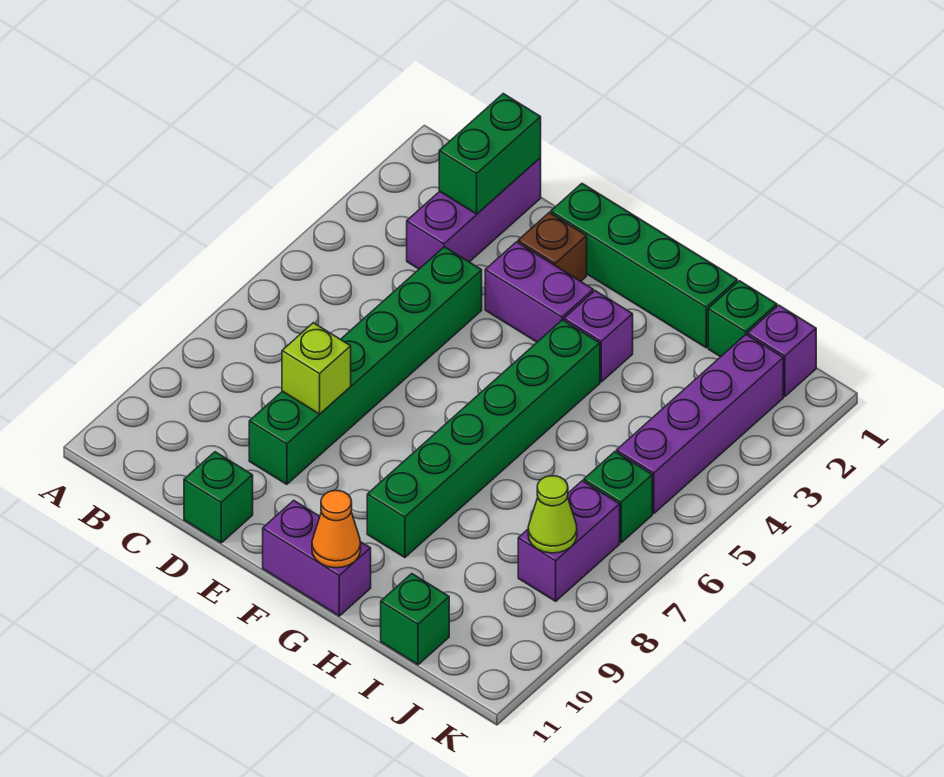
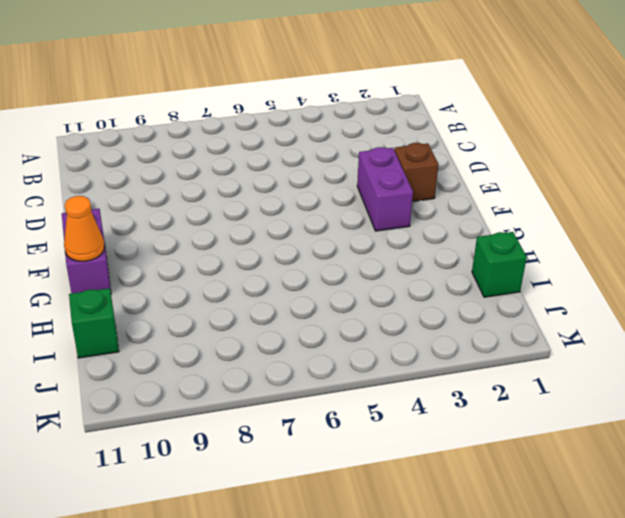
none -> purple brick C1:C3 level 1
none -> green brick D4:D9 level 1
none -> green brick D11 level 1

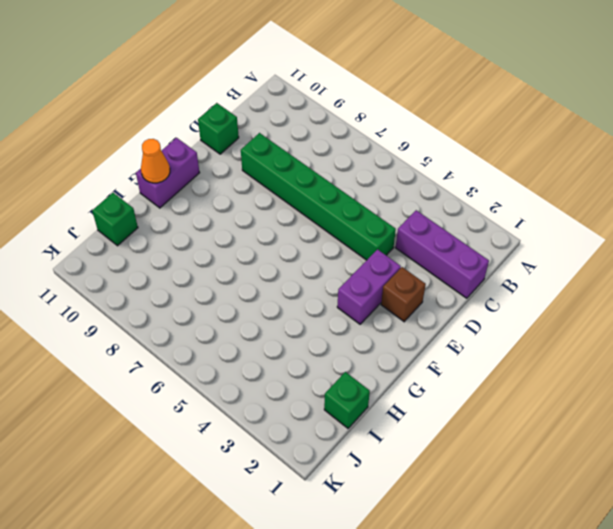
none -> green brick E1:H1 level 1
none -> purple brick G3 level 1
none -> green brick G4:G9 level 1

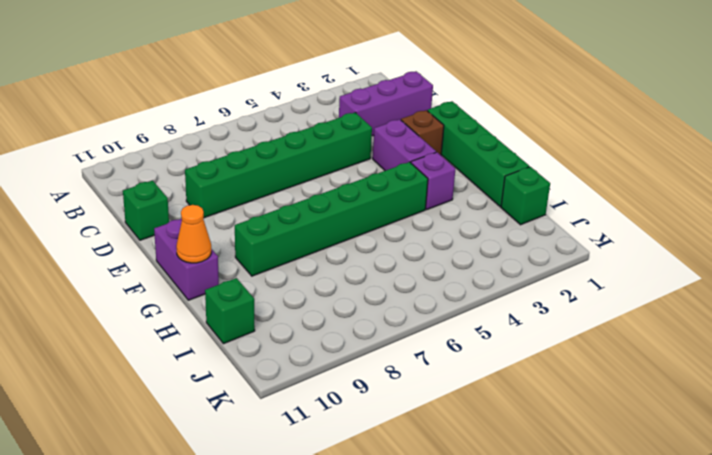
none -> purple brick J1 level 1
none -> purple brick J2:J5 level 1
none -> green brick J6 level 1

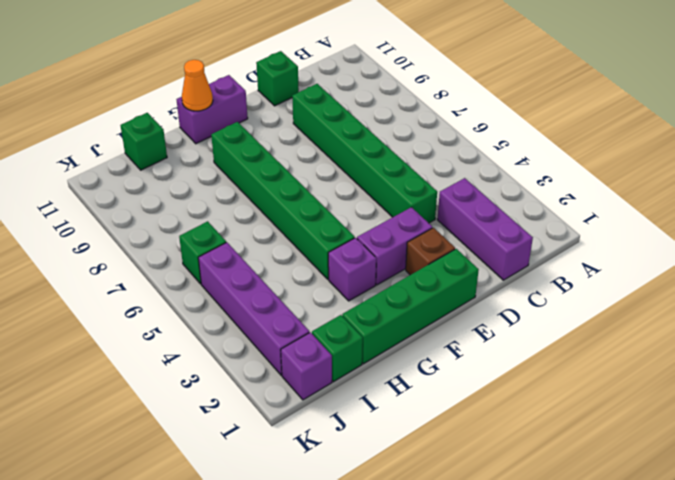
none -> purple brick J7:J8 level 1
none -> green brick C1:C2 level 2
none -> lime brick D8 level 2

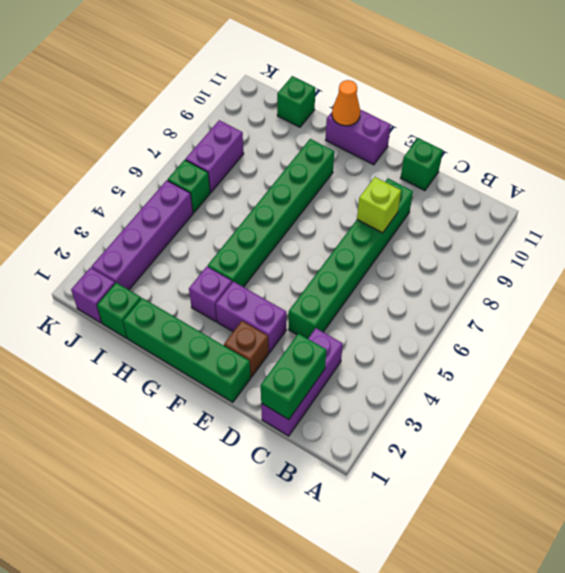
none -> lime cone J8 level 2

